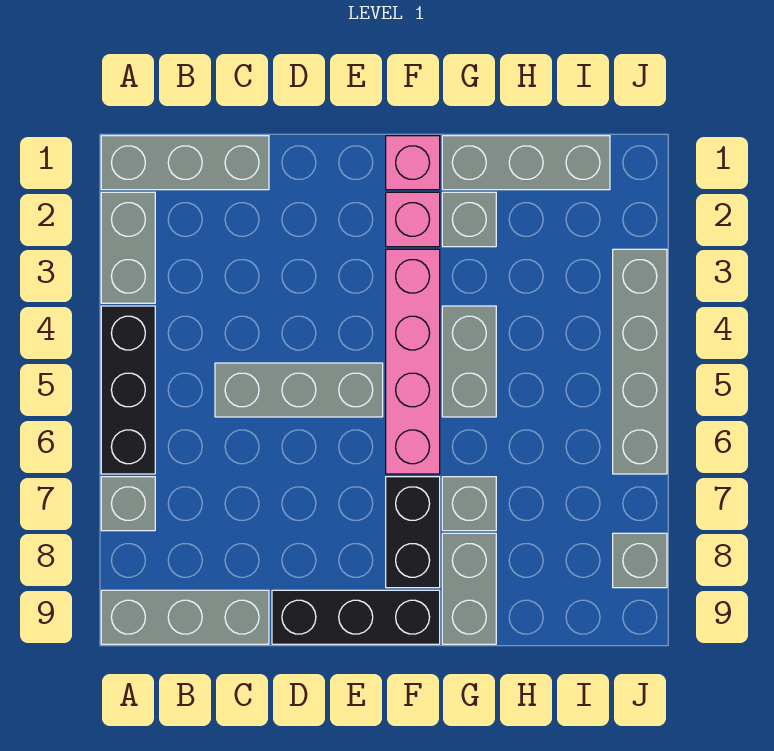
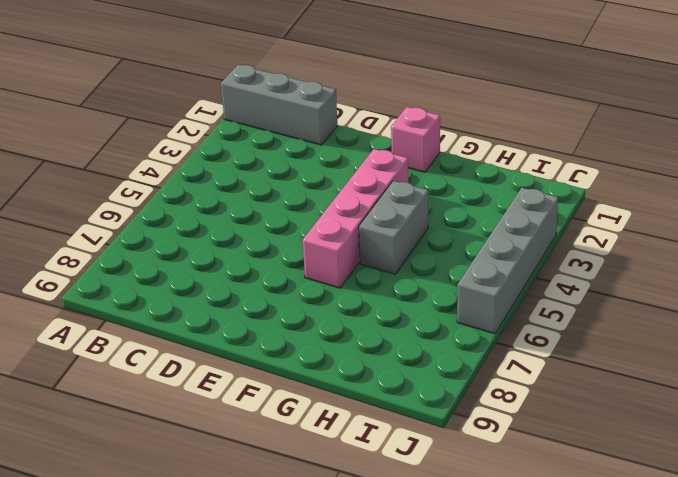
none -> grey brick A2:A3 level 1
none -> black brick A4:A6 level 1
none -> grey brick A7 level 1

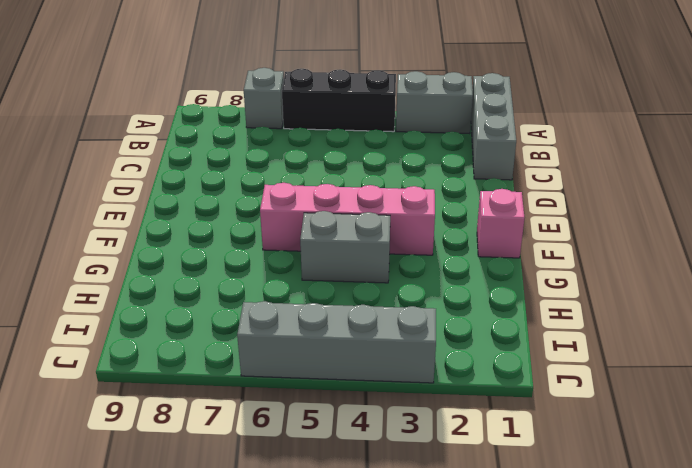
none -> grey brick A9:C9 level 1
none -> grey brick C5:E5 level 1
none -> black brick D9:F9 level 1

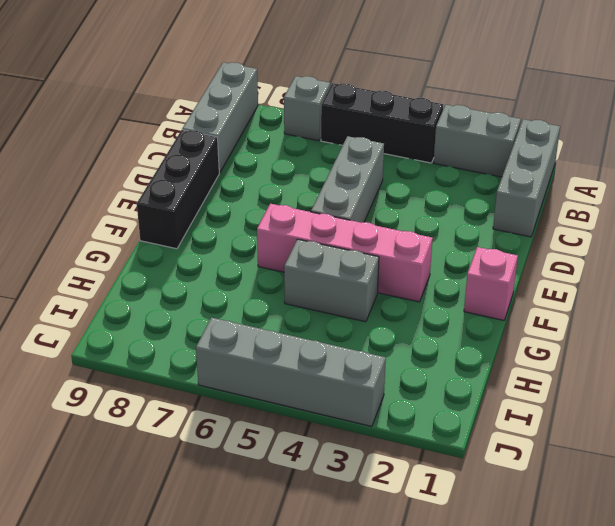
none -> pink brick F2 level 1
none -> black brick F7:F8 level 1
none -> grey brick G1:I1 level 1

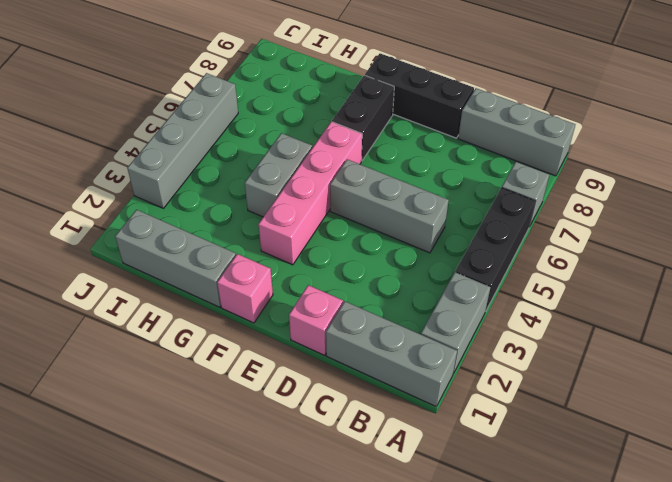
pink brick D1 level 1 -> pink brick F2 level 1
none -> grey brick G2 level 1
none -> grey brick G7 level 1
none -> grey brick G8:G9 level 1

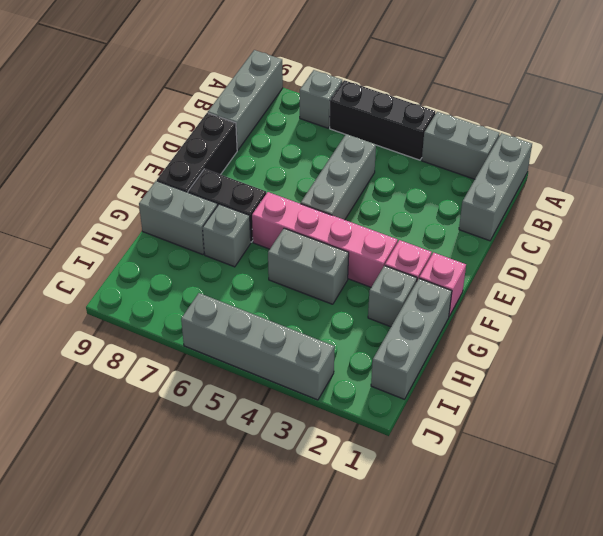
none -> grey brick J8 level 1

